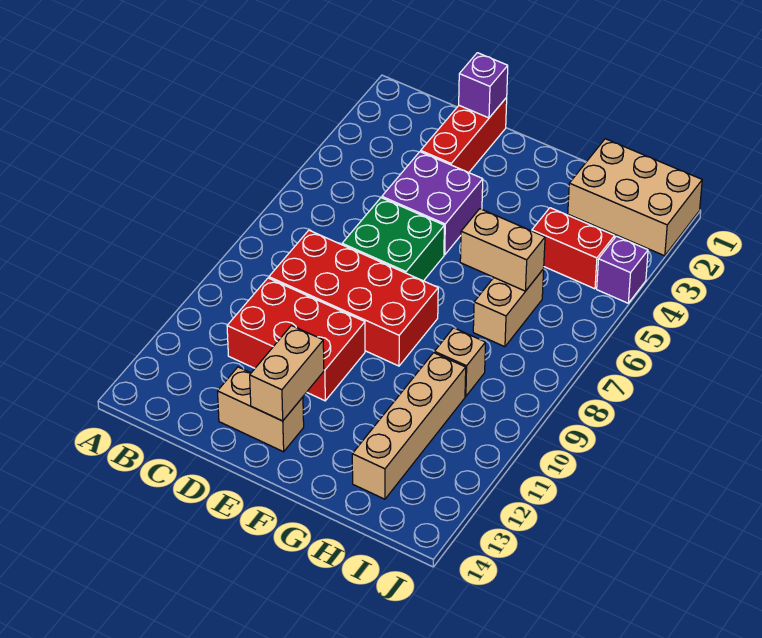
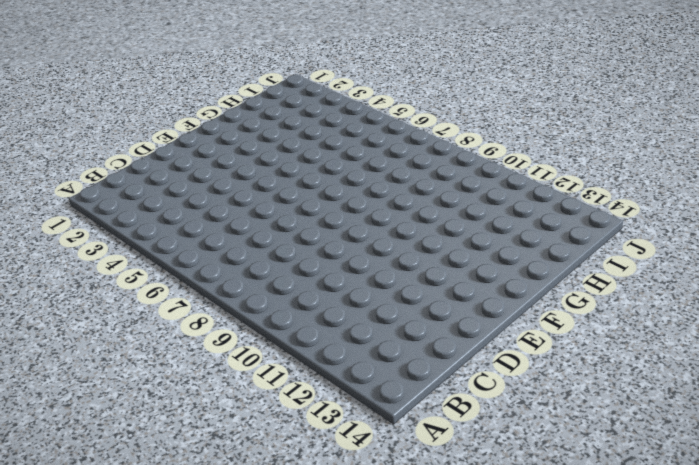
none -> red brick C8:F9 level 1
none -> red brick C10:E11 level 1
none -> red brick D1:D3 level 1

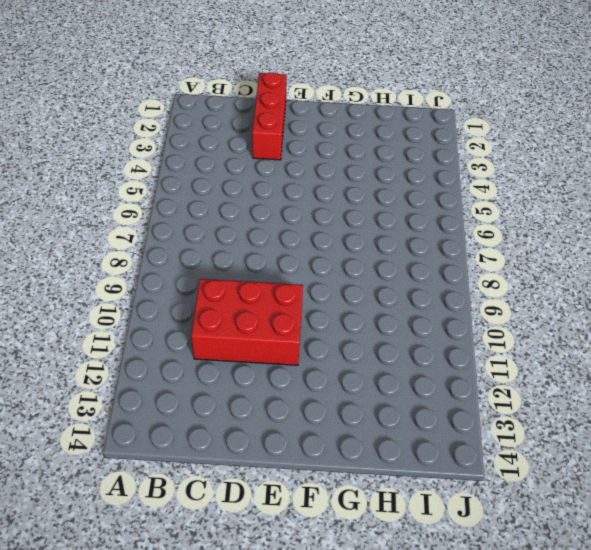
none -> red brick C8:F9 level 1
none -> purple brick D4:E5 level 1
none -> green brick D6:E7 level 1

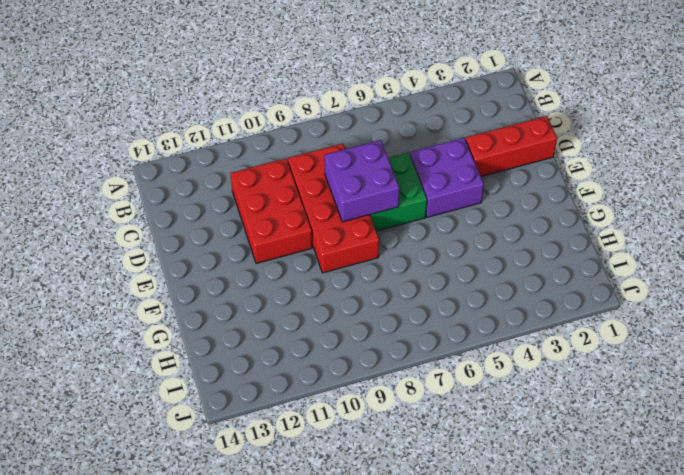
purple brick D7:E8 level 2 -> none
none -> tan brick D13:E13 level 1
none -> tan brick H1:J2 level 1
none -> red brick H4:I4 level 1

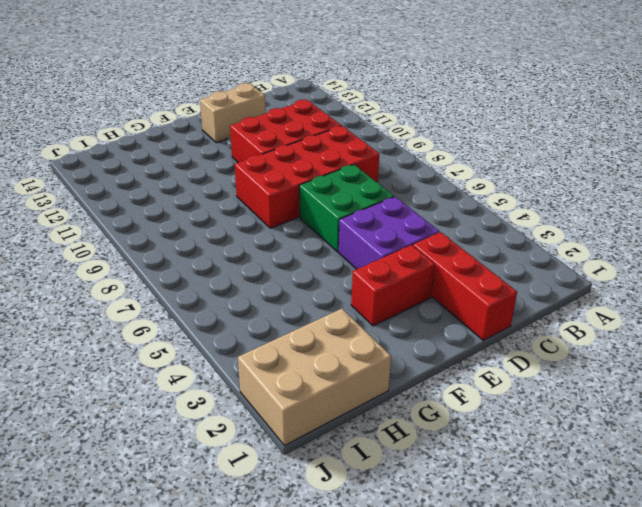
red brick E3:F3 level 1 -> red brick H4:I4 level 1
none -> tan brick H6:H7 level 1
none -> tan brick H9 level 1
none -> tan brick H10:H13 level 1

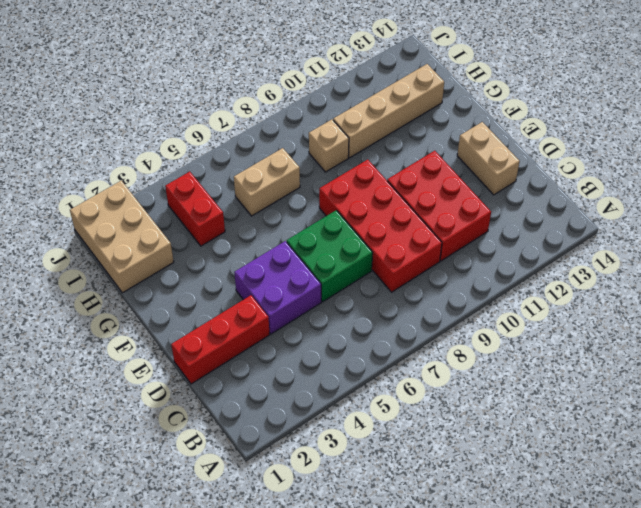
none -> purple brick J4 level 1
none -> purple brick D1 level 2
none -> tan brick E12:E13 level 2

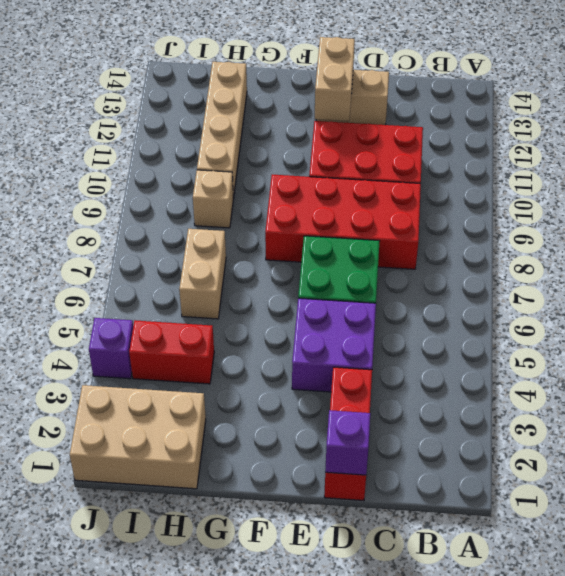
none -> tan brick G6:H6 level 2

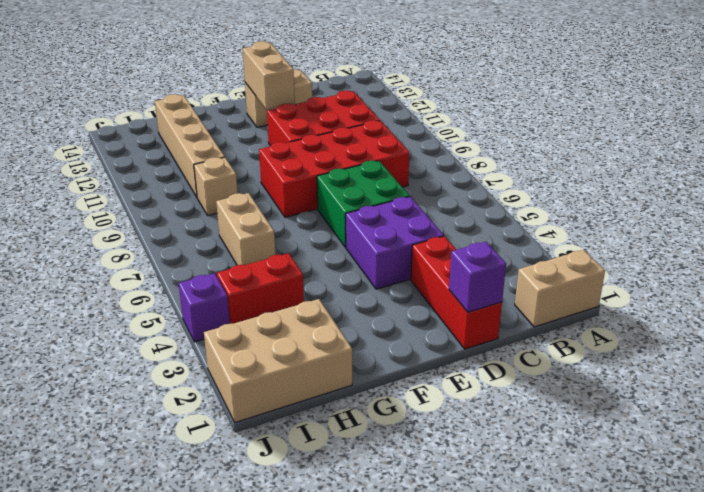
tan brick A1:B1 level 1 -> tan brick G6:H6 level 2

